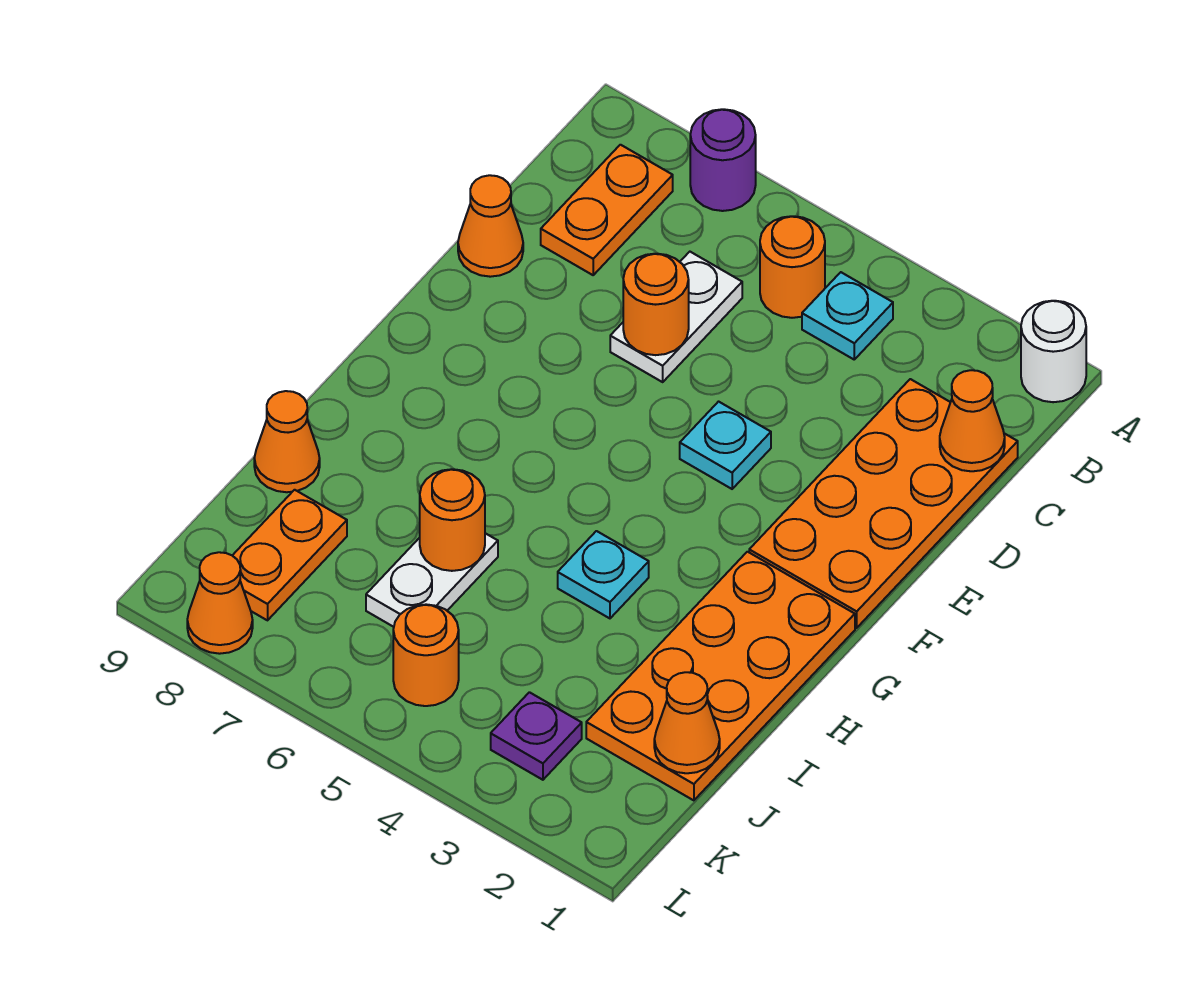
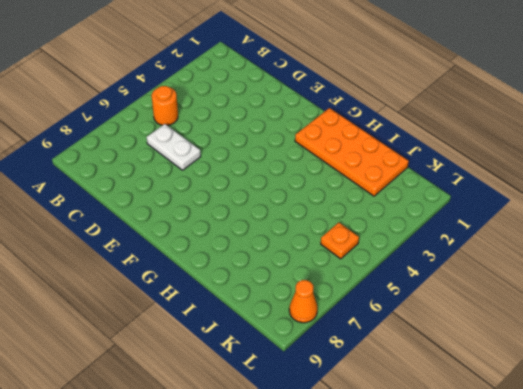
orange plate K5 level 1 -> orange round brick K5 level 1
none -> white round brick A1 level 1
none -> purple round brick A7 level 1
none -> cyan plate B4 level 1

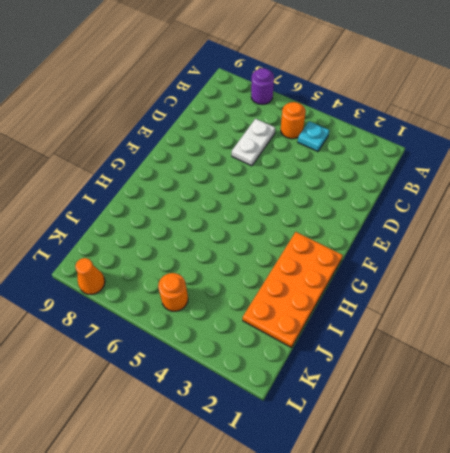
none -> white round brick A1 level 1
none -> orange plate B8:C8 level 1
none -> orange plate C1:F2 level 1

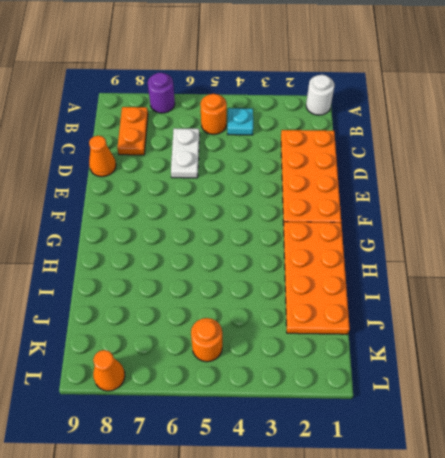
none -> cyan plate E4 level 1
none -> cyan plate H4 level 1
none -> white plate I6:J6 level 1

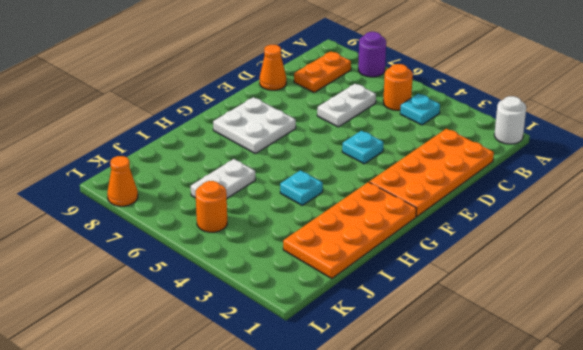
white plate F7:G8 level 1 -> none
none -> orange cone I9 level 1
none -> orange plate J8:K8 level 1
none -> purple plate K3 level 1

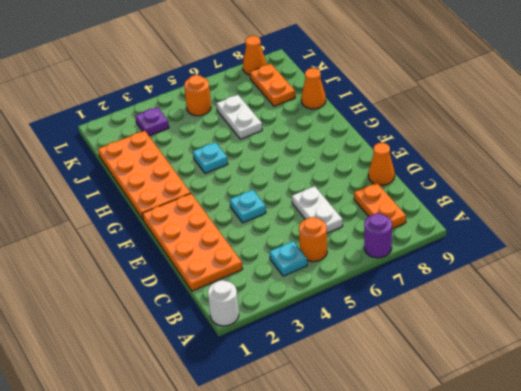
none -> orange cone C1 level 2
none -> orange round brick D6 level 2
none -> orange round brick I6 level 2

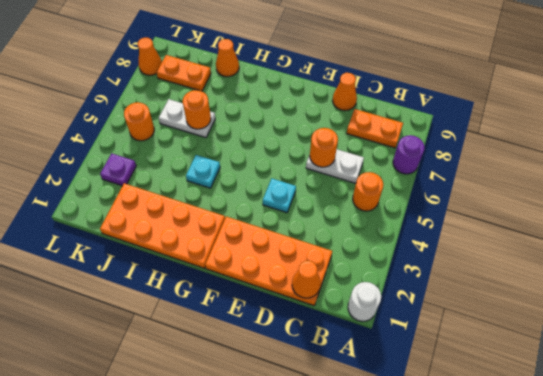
none -> cyan plate B4 level 1
none -> orange cone J1 level 2

